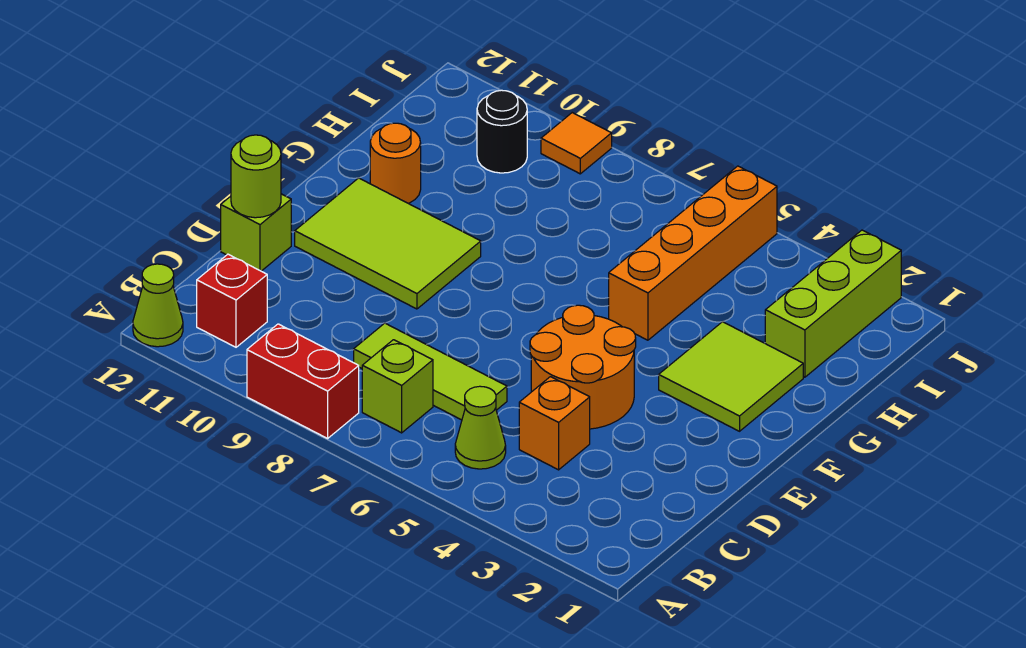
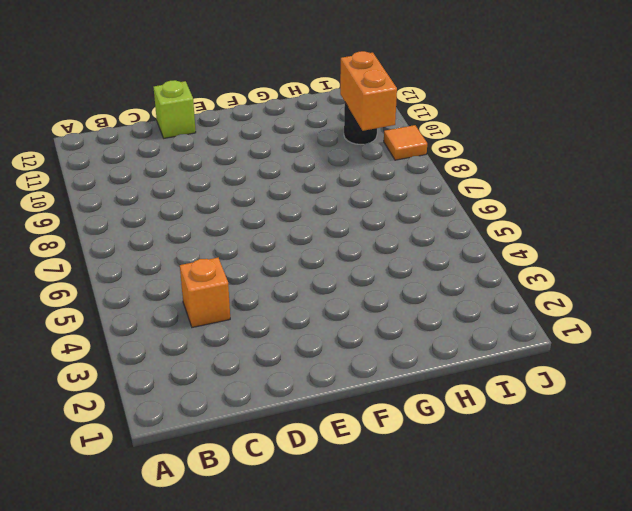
orange brick I9:I10 level 2 -> none
none -> red brick A8:A9 level 1
none -> lime cone A12 level 1
none -> lime cone B5 level 1

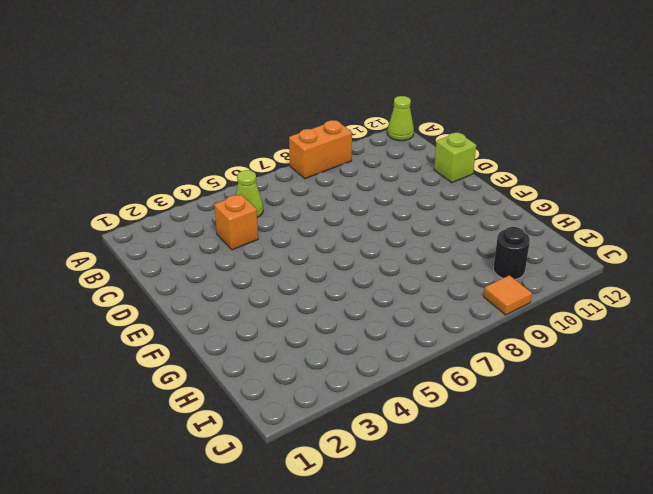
orange brick A8:A9 level 1 -> red brick A8:A9 level 1
none -> lime brick B7 level 1
none -> red brick B11 level 1
none -> lime tile C6:C8 level 1

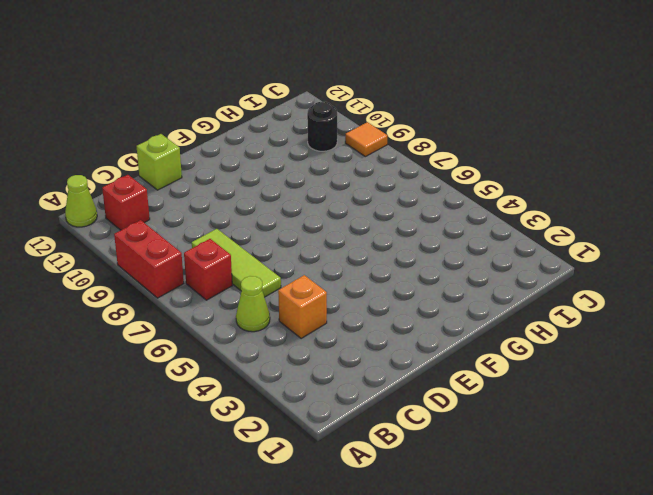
red brick B7 level 1 -> lime brick B7 level 1
none -> orange round brick D4:E5 level 1
none -> lime tile E9:F11 level 1
none -> lime tile F2:G3 level 1

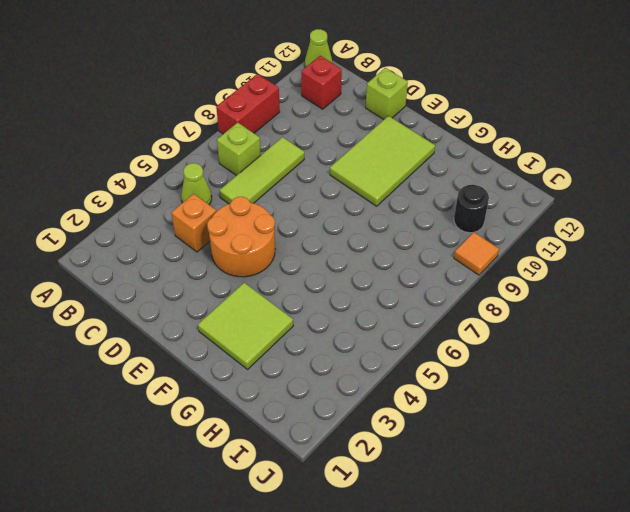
none -> orange brick G5:J5 level 1
none -> orange round brick G11 level 1
none -> lime brick H2:J2 level 1

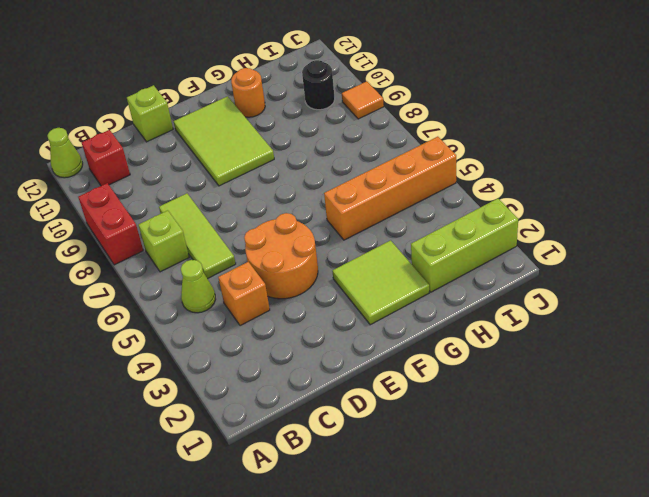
none -> lime round brick D12 level 2

